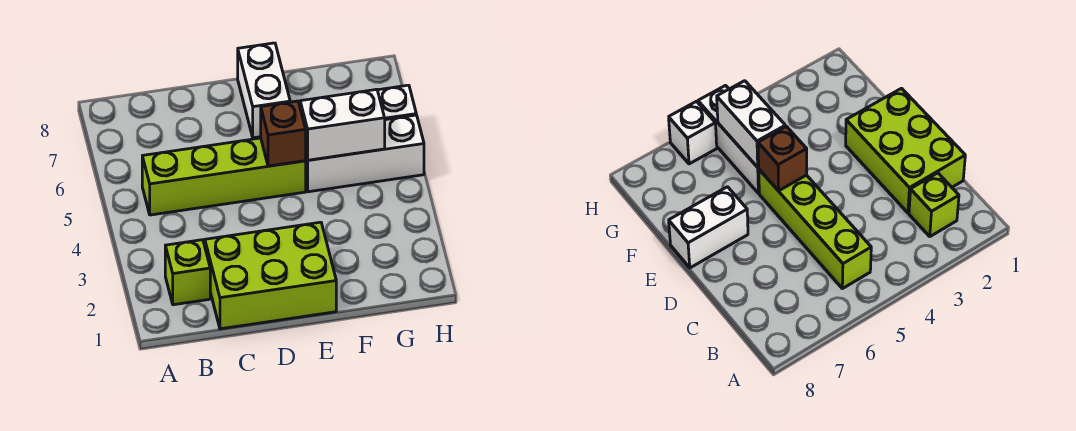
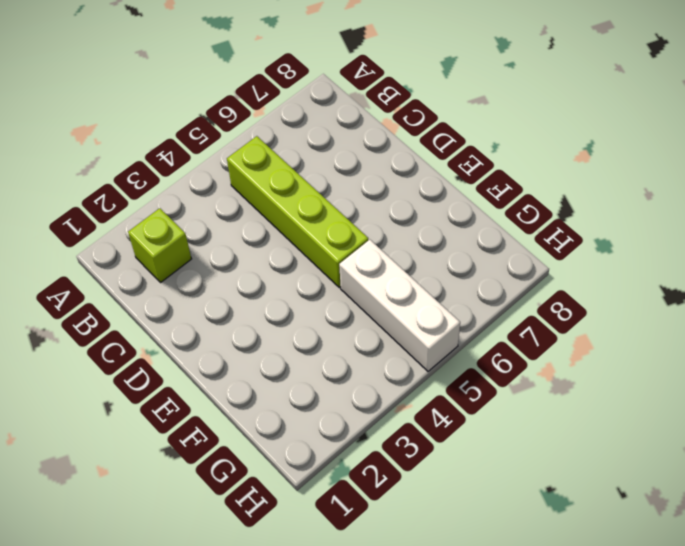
none -> lime brick C1:E2 level 1
none -> white brick E7:E8 level 1

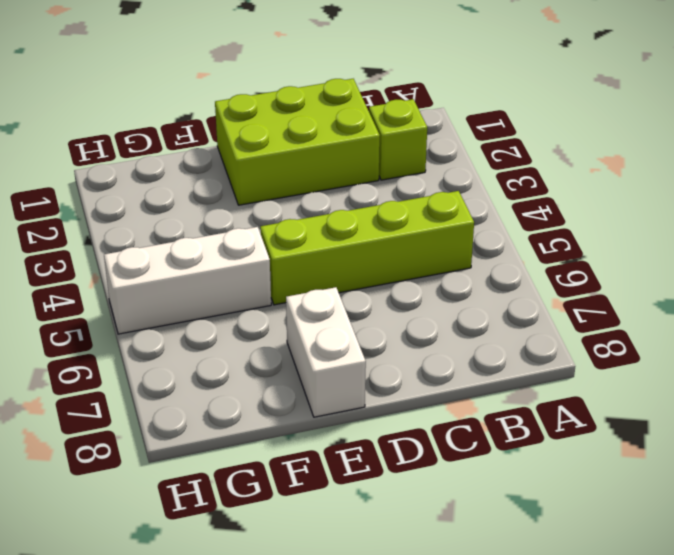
none -> white brick H6 level 1
none -> brown brick E5 level 2

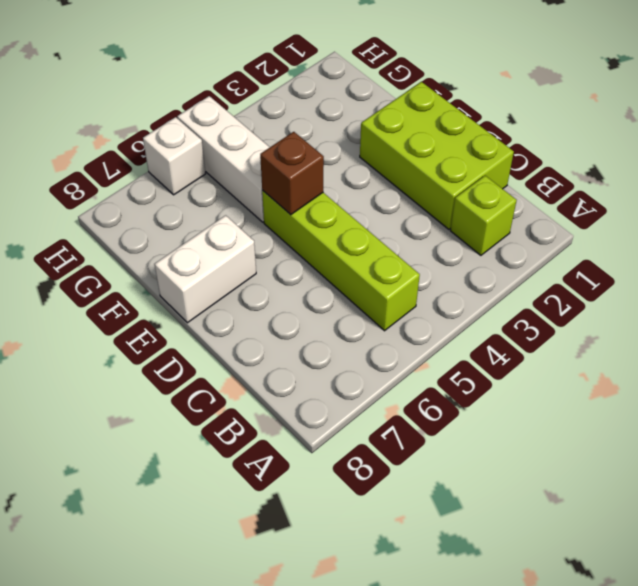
none -> white brick F5:G5 level 2

